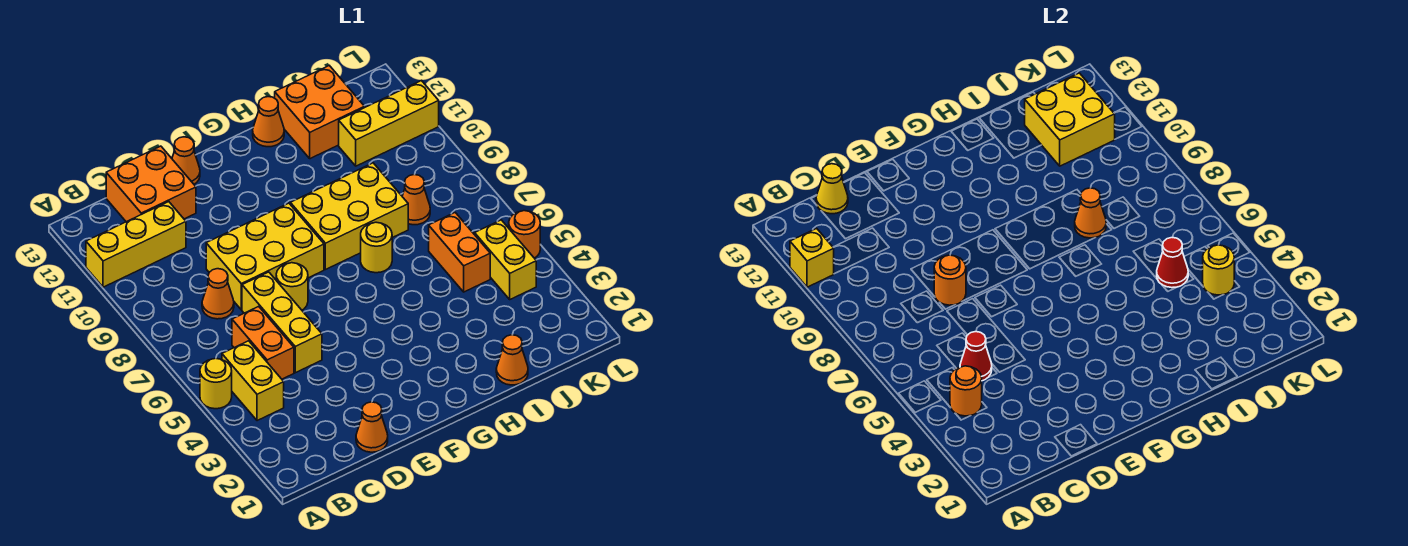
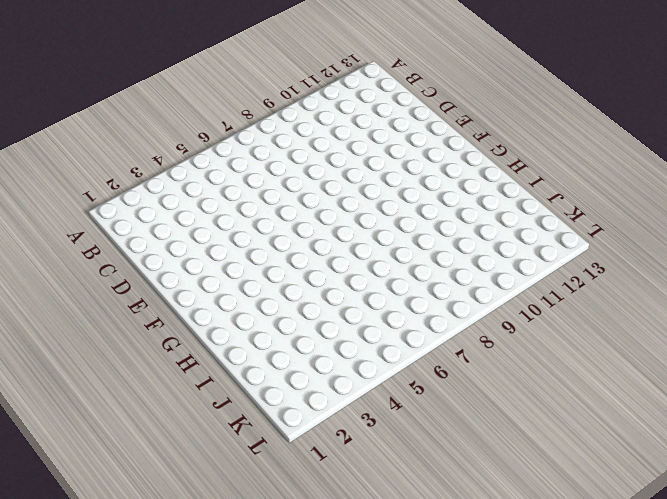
none -> yellow round brick A5 level 1
none -> yellow brick A11:C11 level 1
none -> yellow brick B4:B5 level 1
none -> orange brick C5:C6 level 1

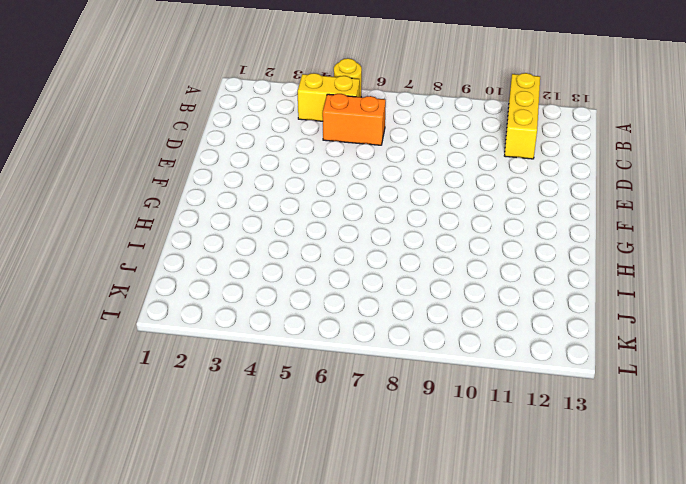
none -> orange cone C8 level 1
none -> orange brick C12:D13 level 1
none -> orange cone D1 level 1
none -> yellow brick D5:D7 level 1

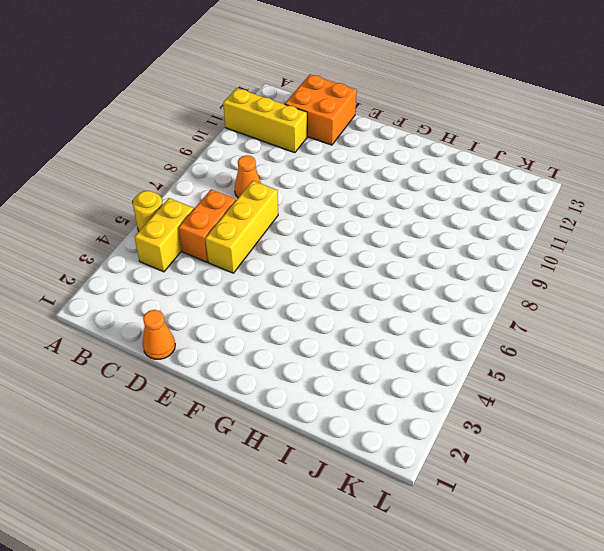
none -> yellow brick D8:F9 level 1
none -> yellow round brick E7 level 1
none -> orange cone E13 level 1
none -> yellow brick G8:I9 level 1

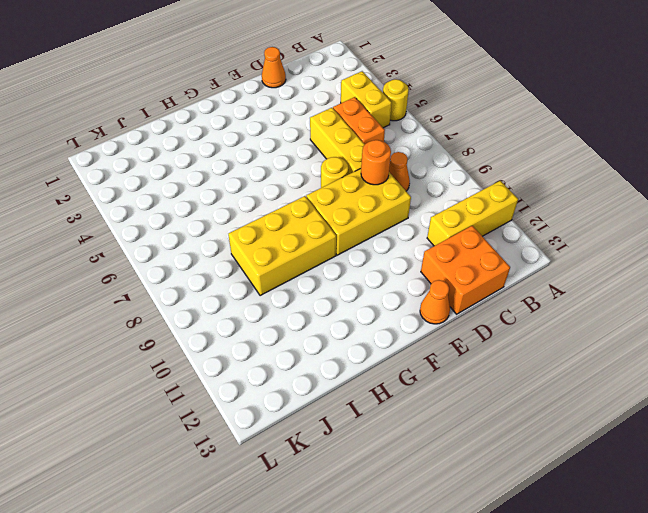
none -> yellow round brick H7 level 1
none -> orange cone H13 level 1
none -> orange cone I1 level 1
none -> orange brick I12:J13 level 1

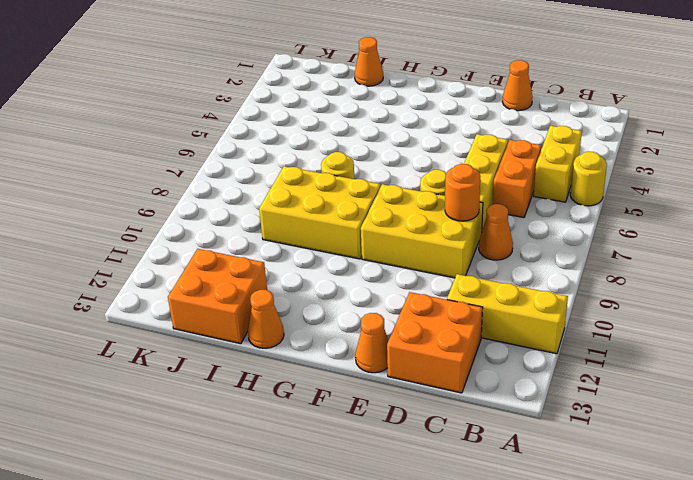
none -> orange brick J5:J6 level 1
none -> orange cone J8 level 1
none -> yellow brick J11:L11 level 1
none -> yellow brick K4:K5 level 1

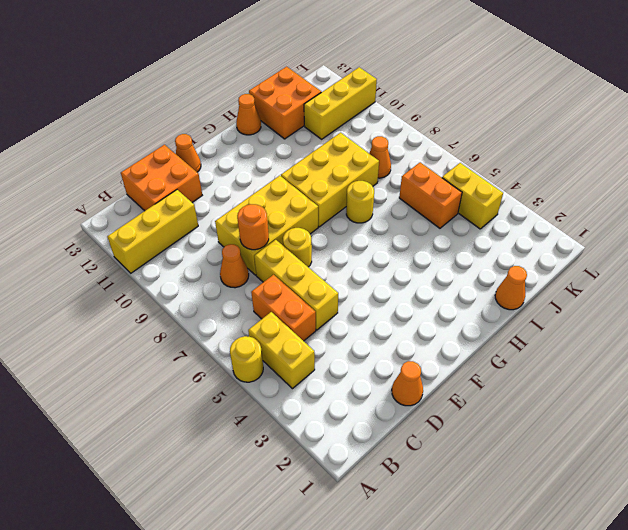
none -> orange round brick L5 level 1
none -> yellow brick A11 level 2
none -> orange round brick B4 level 2
none -> red cone C5 level 2

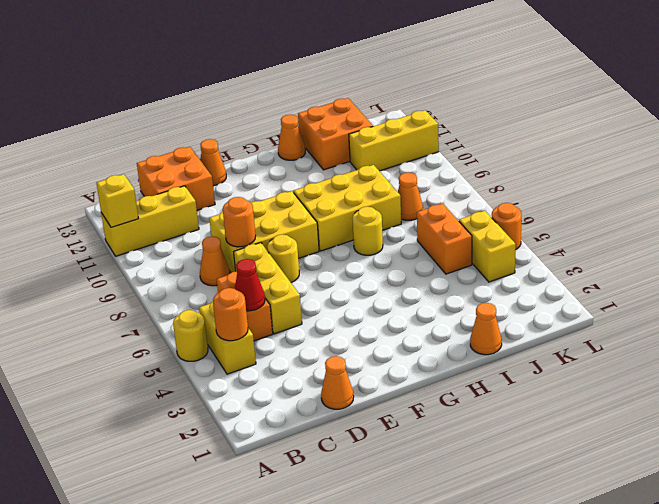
none -> yellow cone C13 level 2
none -> orange cone I8 level 2
none -> red cone J5 level 2
none -> yellow brick J11:K12 level 2

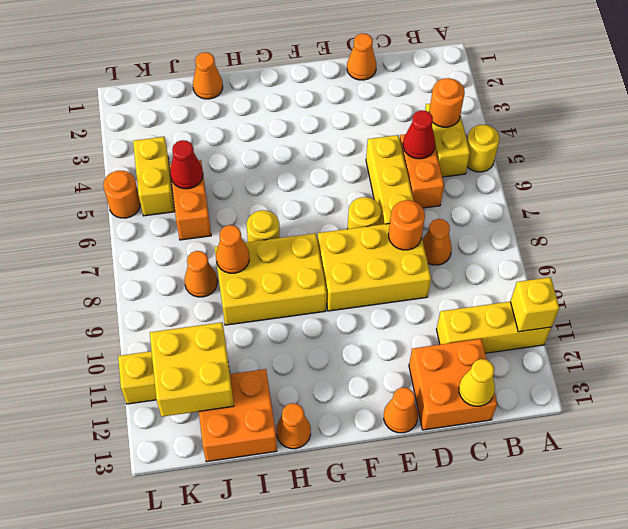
none -> yellow round brick K4 level 2

